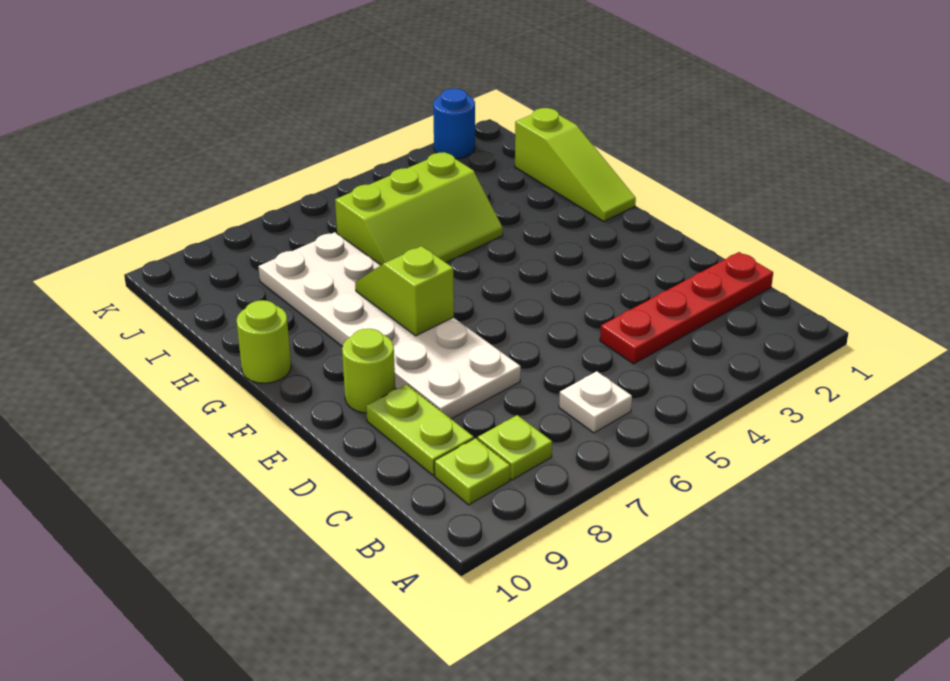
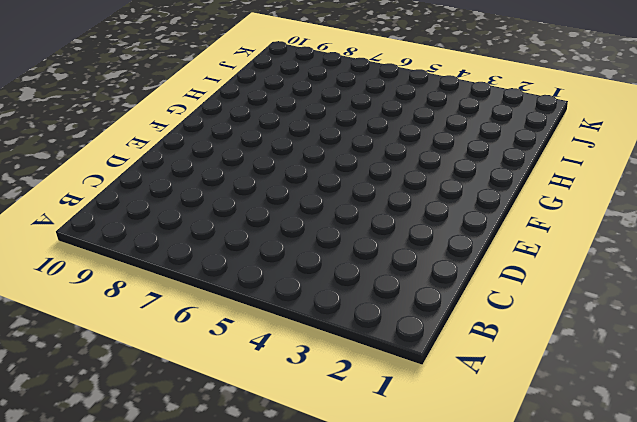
none -> white plate B6 level 1
none -> lime plate B8 level 1
none -> lime plate B9 level 1

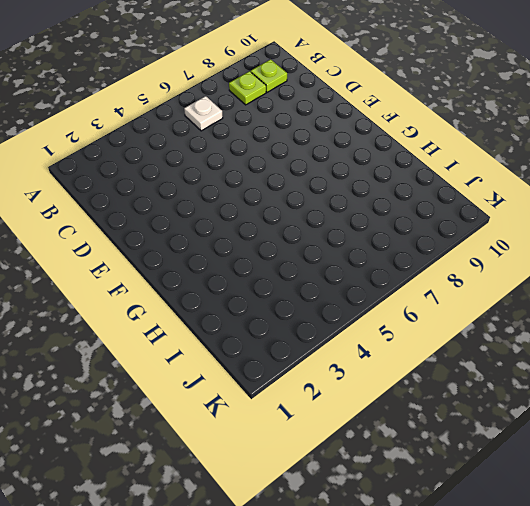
none -> red plate C1:C4 level 1
none -> lime plate C9:D9 level 1
none -> white plate D7:I8 level 1

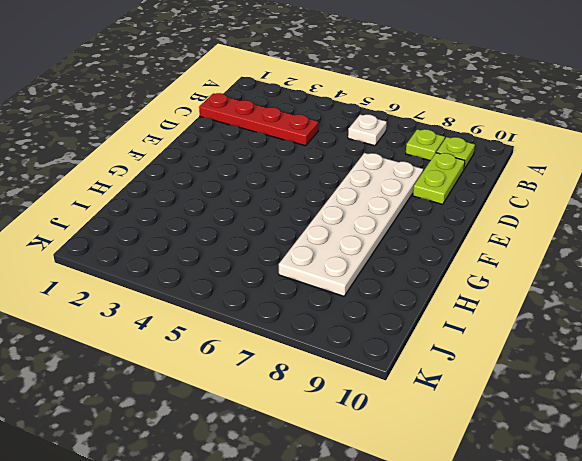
none -> lime round brick E9 level 1
none -> lime slope G1:I1 level 1 top I
none -> lime round brick G10 level 1

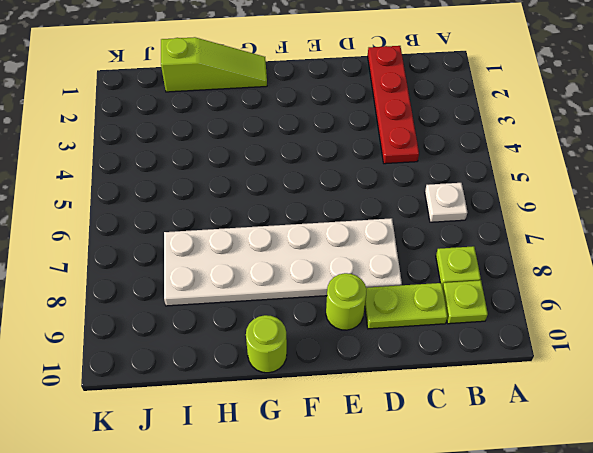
none -> lime slope H4:I6 level 1 top I
none -> blue round brick K2 level 1
none -> lime slope F7:G7 level 2 top F

